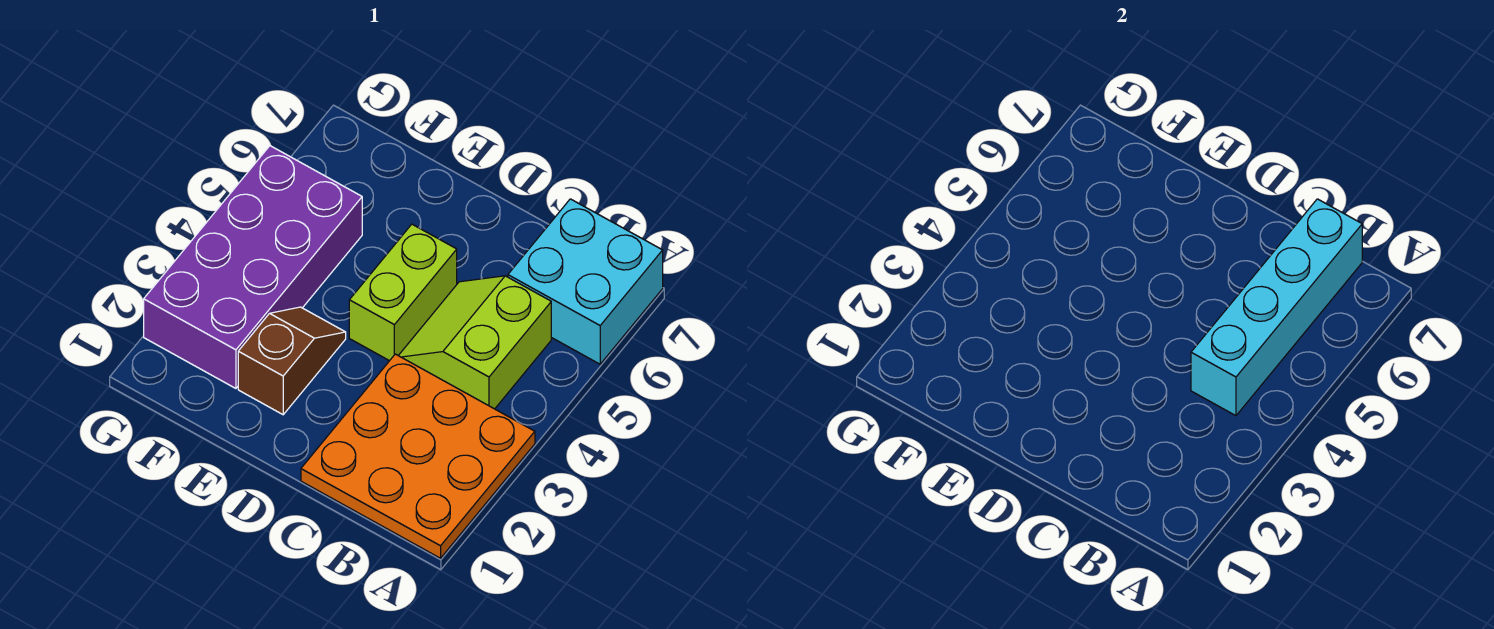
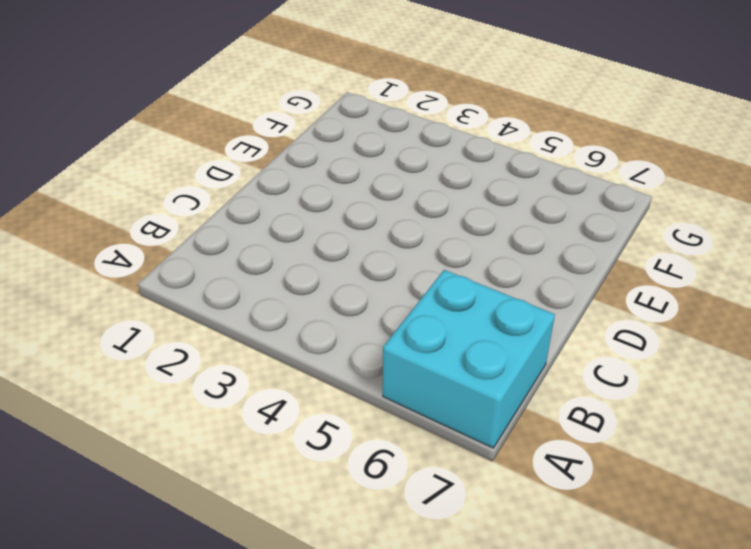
none -> orange plate A1:C3 level 1
none -> lime slope B4:C5 level 1 top B

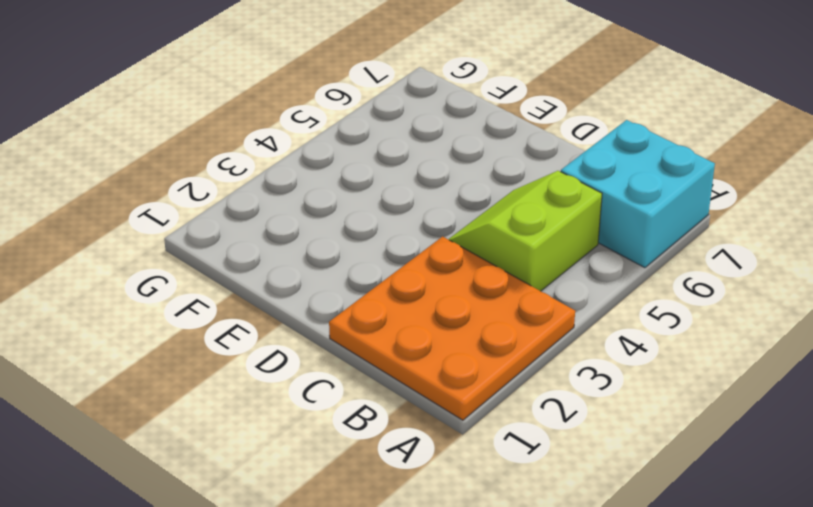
none -> lime brick D4:D5 level 1
none -> brown slope E2:E3 level 1 top 2

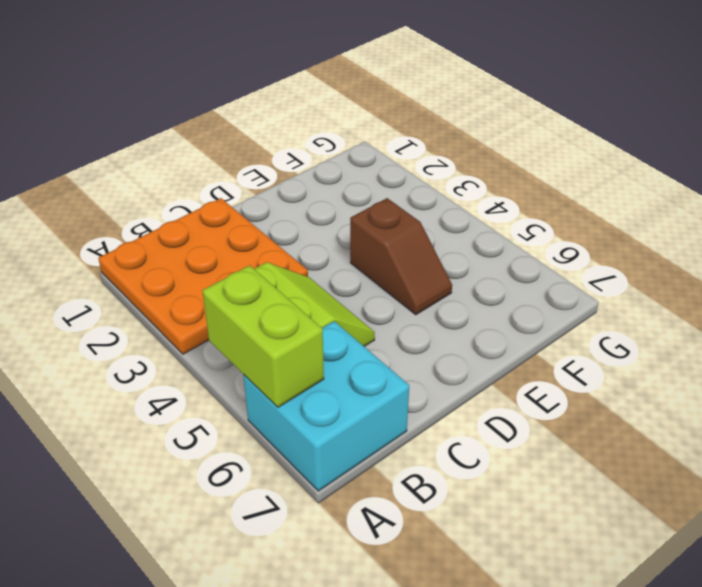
lime brick A5:A6 level 2 -> lime brick D4:D5 level 1
brown slope E4:E5 level 1 top 4 -> brown slope E2:E3 level 1 top 2
none -> purple brick F2:G5 level 1
none -> cyan brick B4:B7 level 2

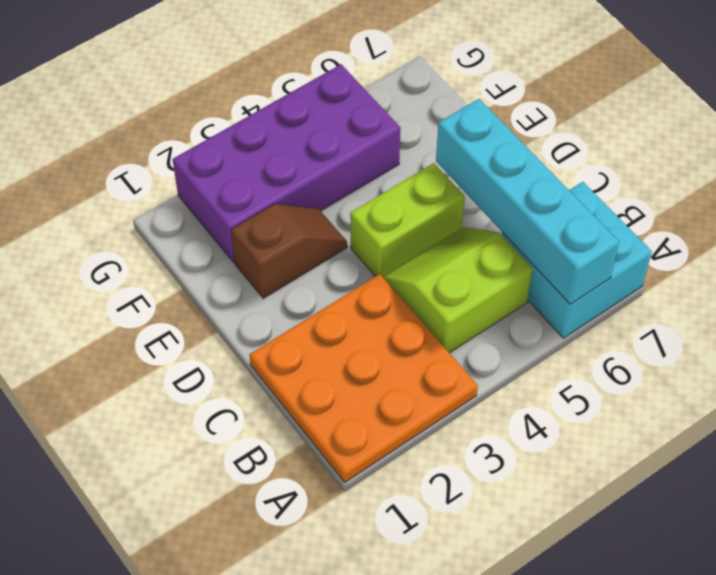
cyan brick A6:D6 level 2 -> cyan brick B4:B7 level 2

